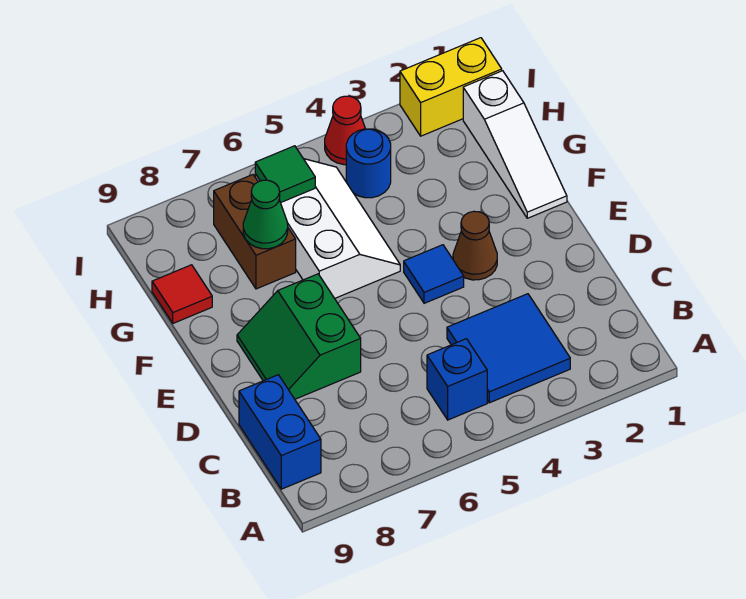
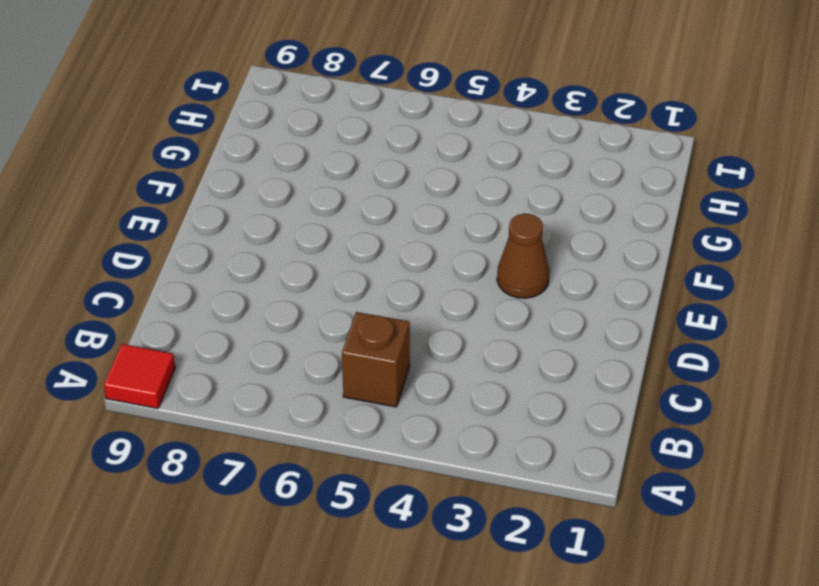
red tile A9 level 1 -> red tile G9 level 1
brown brick B5 level 1 -> blue brick B5 level 1
none -> blue tile B3:C4 level 1
none -> blue brick B9:C9 level 1
none -> green slope D7:E8 level 1 top 7

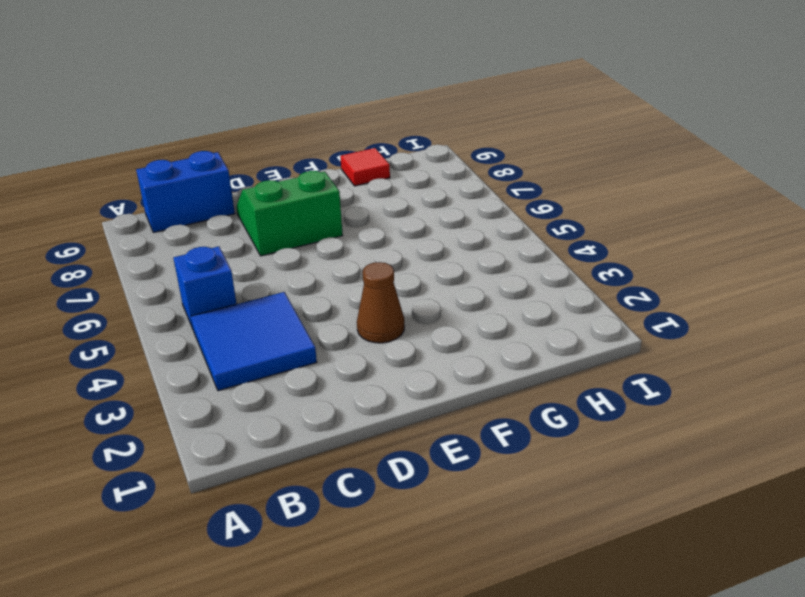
none -> blue tile E4 level 1
none -> white slope F1:H1 level 1 top H
none -> white slope F5:H6 level 1 top 6

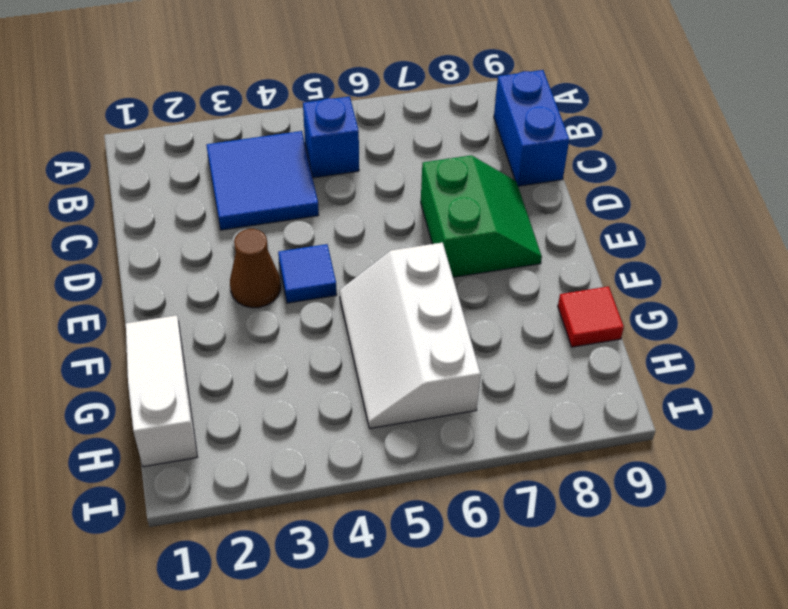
none -> brown brick G7:H7 level 1
none -> blue round brick H4 level 1
none -> yellow brick I1:I2 level 1

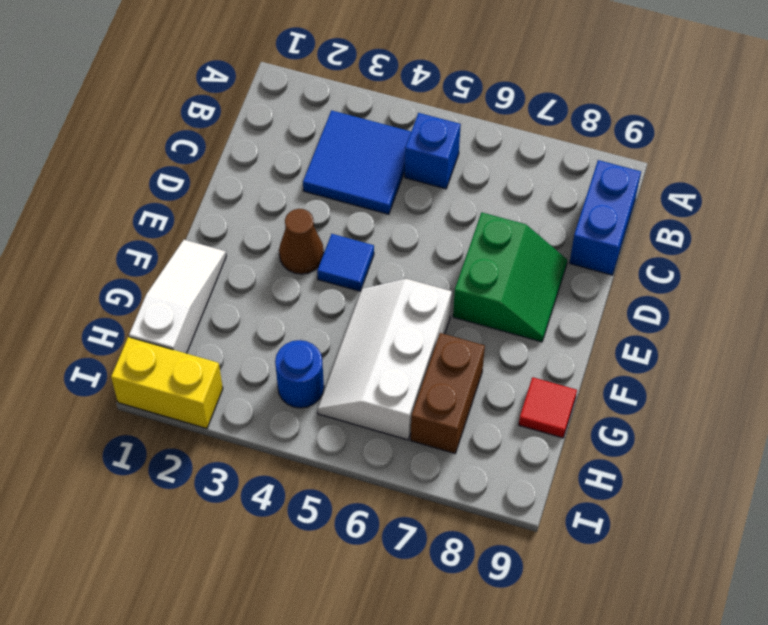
none -> red cone I4 level 1
none -> green cone G7 level 2
none -> green tile H6 level 2

